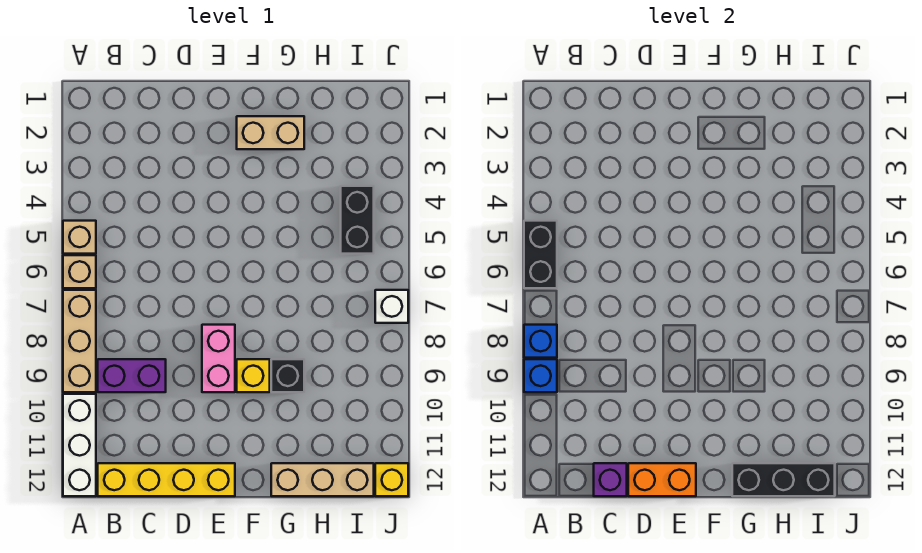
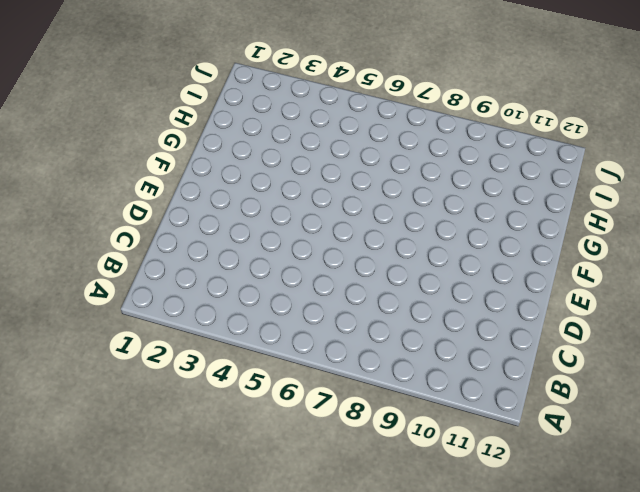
none -> tan brick A5 level 1
none -> tan brick A6 level 1
none -> tan brick A7:A9 level 1

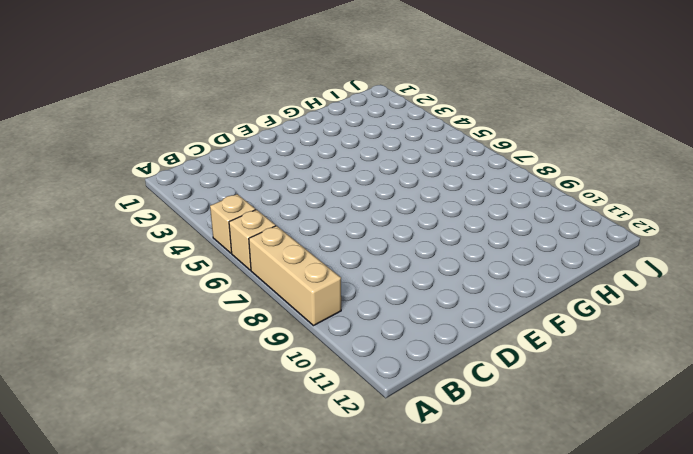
none -> white brick A10:A12 level 1
none -> purple brick B9:C9 level 1
none -> yellow brick B12:E12 level 1

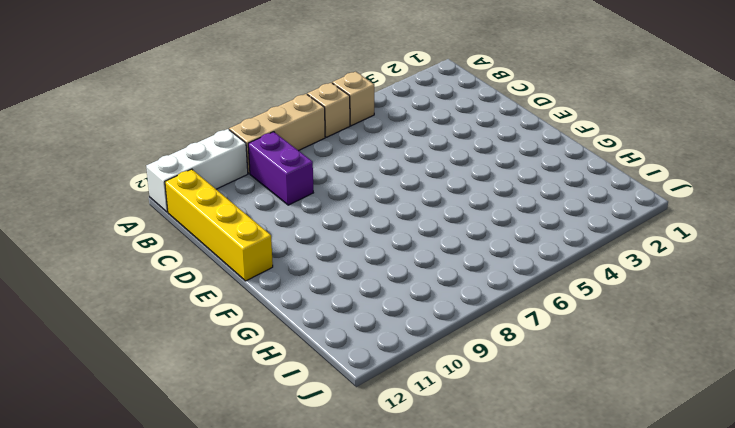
none -> pink brick E8:E9 level 1
none -> tan brick F2:G2 level 1
none -> yellow brick F9 level 1

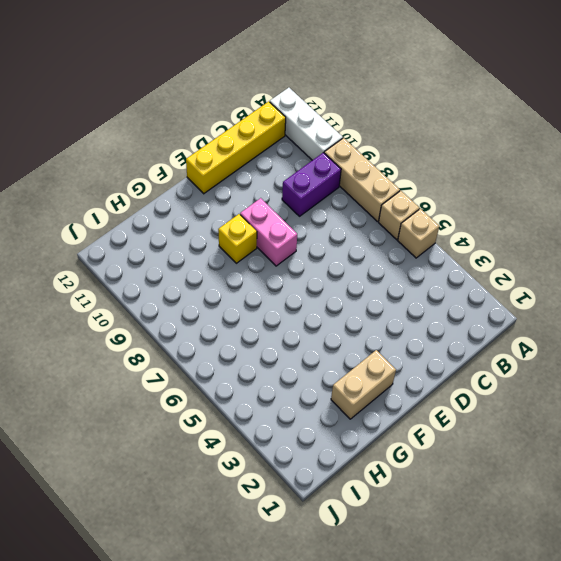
none -> black brick G9 level 1
none -> tan brick G12:I12 level 1
none -> black brick I4:I5 level 1

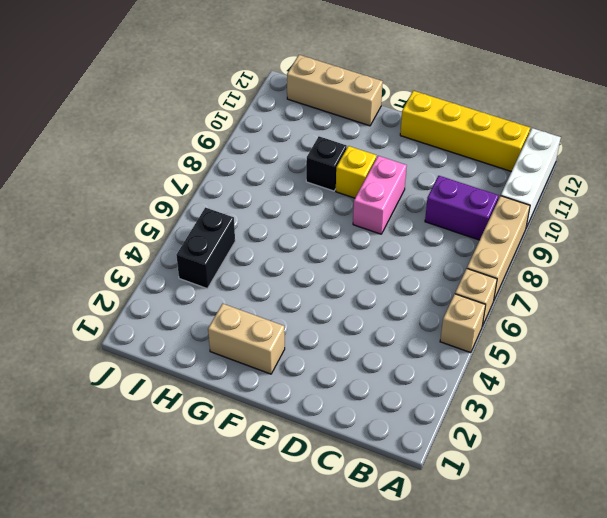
none -> white brick J7 level 1
none -> yellow brick J12 level 1
none -> black brick A5:A6 level 2

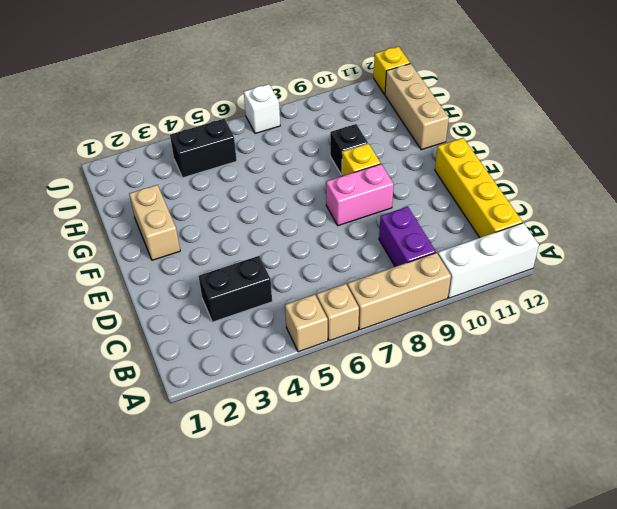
black brick C3:C4 level 1 -> black brick A5:A6 level 2
none -> blue brick A8 level 2
none -> blue brick A9 level 2
none -> purple brick C12 level 2

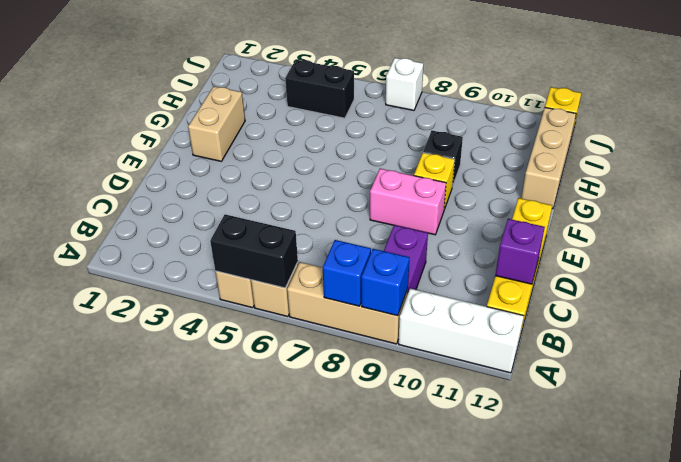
none -> orange brick D12:E12 level 2
none -> black brick G12:I12 level 2

